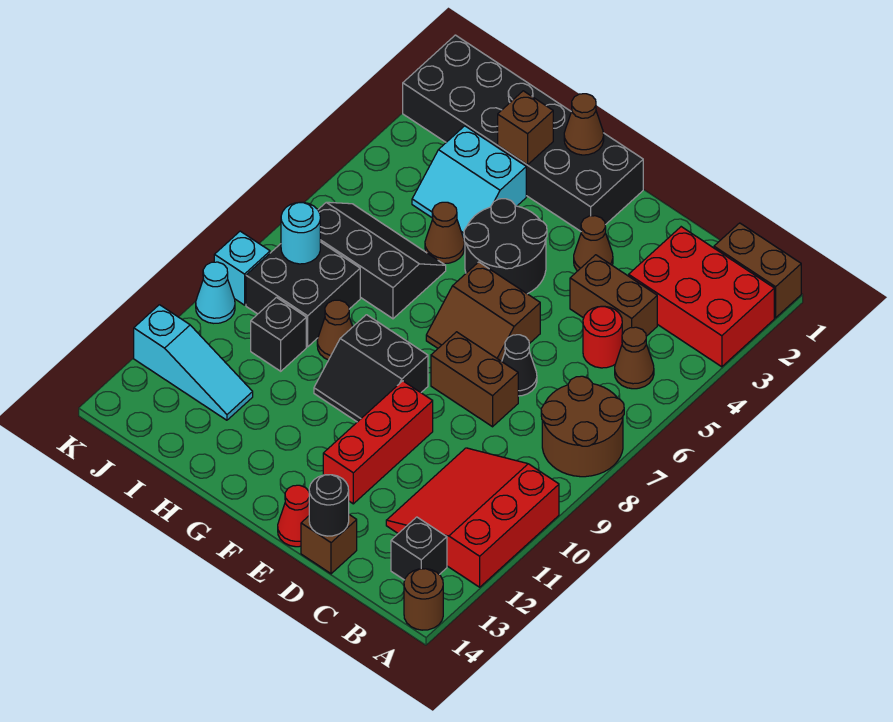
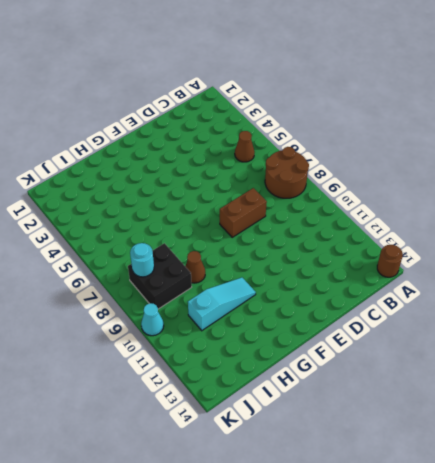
cyan slope G11:I11 level 1 top I -> cyan slope I12:K12 level 1 top K
none -> brown brick A1:B1 level 1
none -> red brick A2:C3 level 1
none -> red slope A10:C12 level 1 top A
none -> black brick B13 level 1

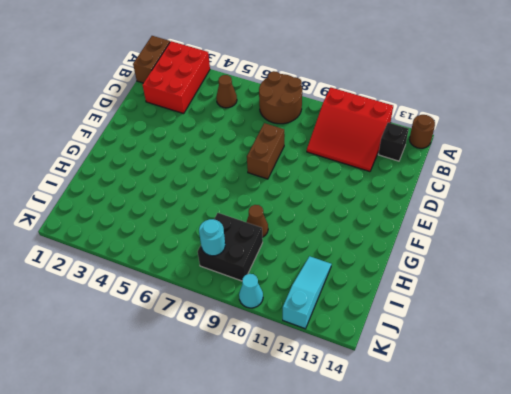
none -> brown brick C4:D4 level 1
none -> red round brick C5 level 1
none -> black cone D7 level 1
none -> brown brick D14 level 1

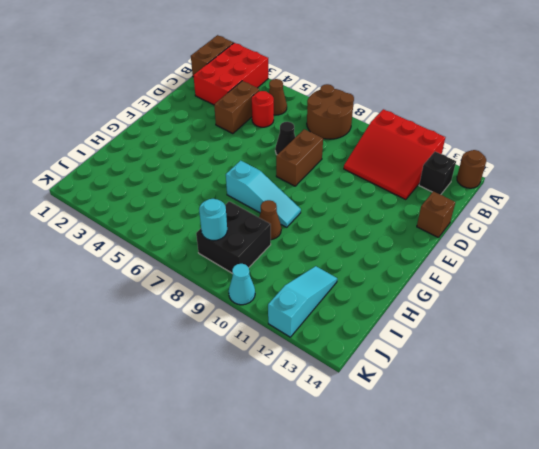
cyan slope G7:G9 level 1 top 7 -> black slope F9:G10 level 1 top 9
none -> brown cone E3 level 1
none -> brown slope E6:F7 level 1 top 6
none -> red brick E10:E12 level 1
none -> red cone E14 level 1

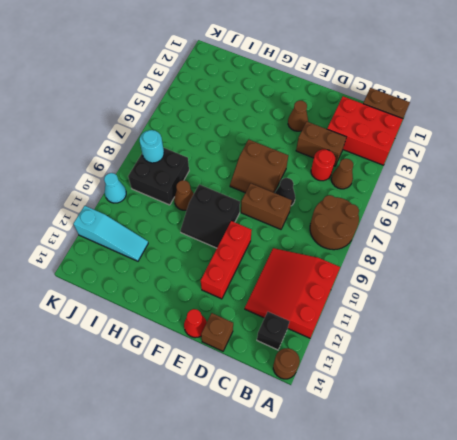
none -> black brick F1:K2 level 1
none -> black round brick F4:G5 level 1
none -> cyan slope H3:I4 level 1 top 3
none -> brown cone H5 level 1

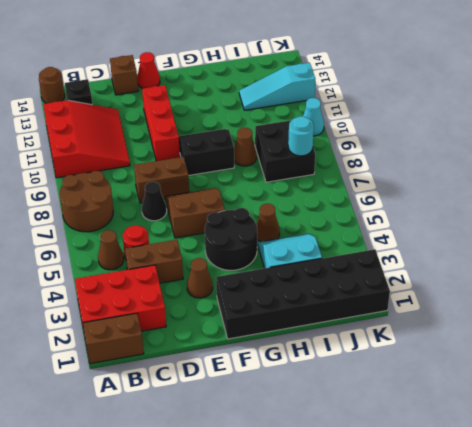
none -> black slope H6:J7 level 1 top 7
none -> black brick I10 level 1
none -> cyan brick K9 level 1
none -> black round brick D14 level 2

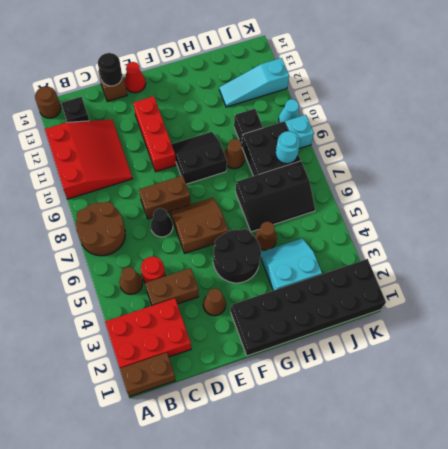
none -> brown cone G1 level 2
none -> brown brick H2 level 2

